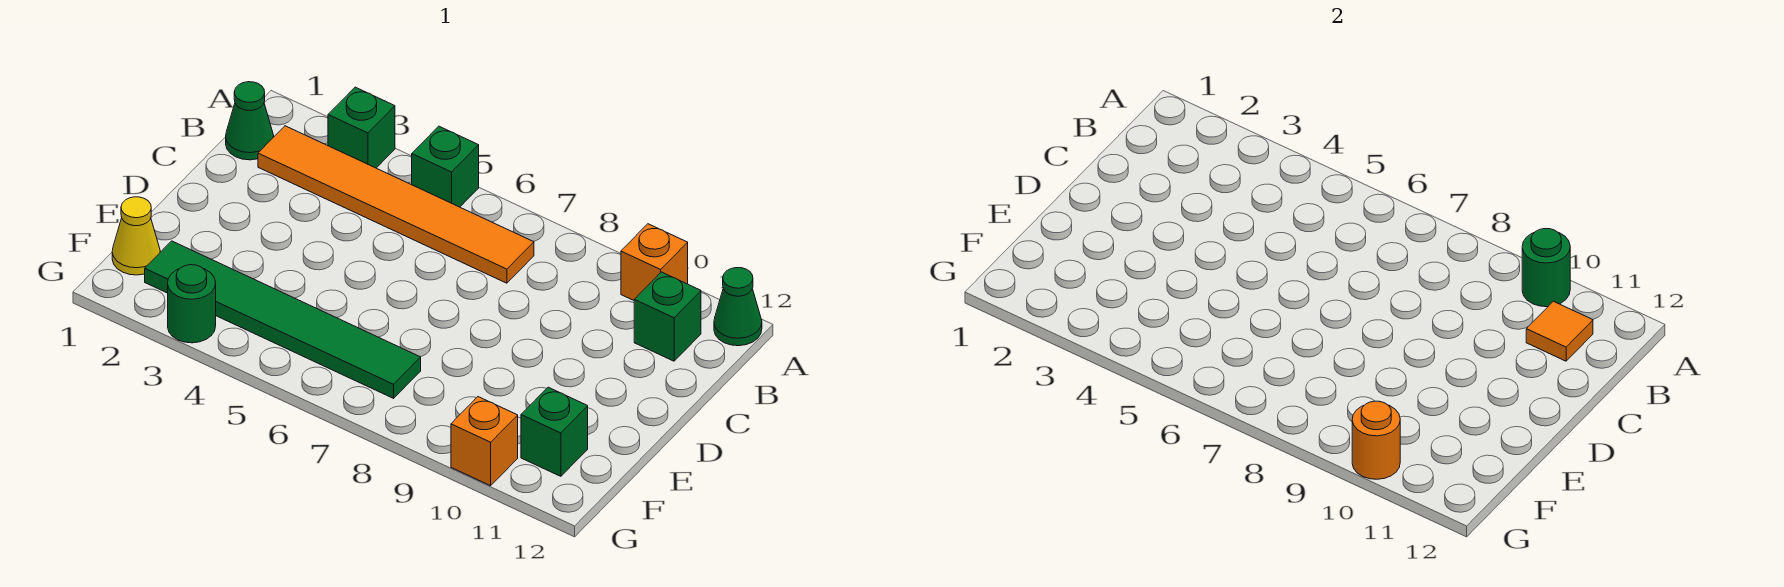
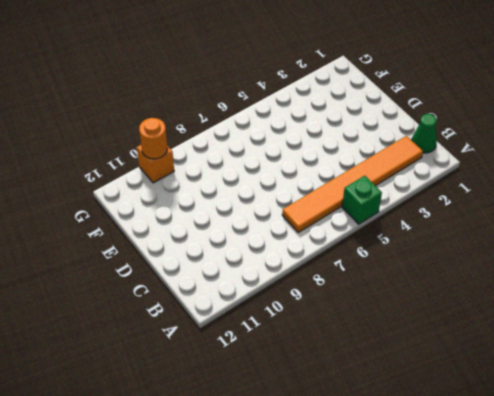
none -> green brick A3 level 1
none -> orange brick A10 level 1
none -> green cone A12 level 1

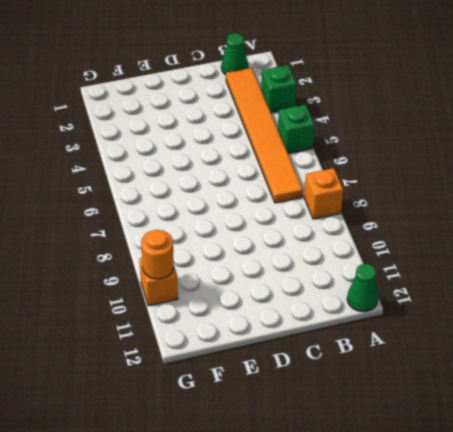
orange brick A8 level 1 -> orange brick A10 level 1
none -> green brick B11 level 1
none -> yellow cone F1 level 1
none -> green tile F2:F7 level 1

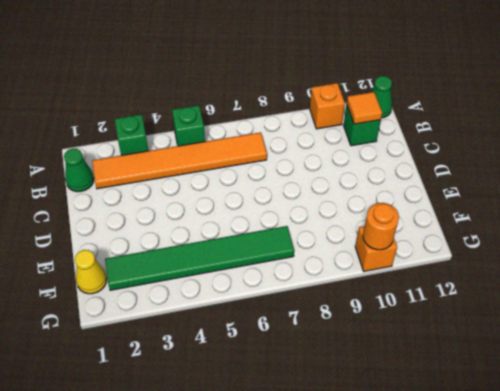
none -> green brick F11 level 1
none -> green round brick G3 level 1
none -> green round brick A10 level 2

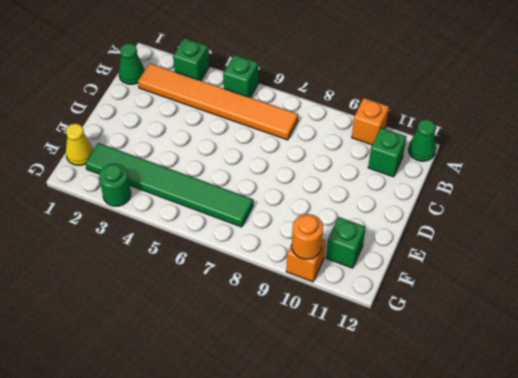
none -> green round brick A10 level 2
none -> orange tile B11 level 2

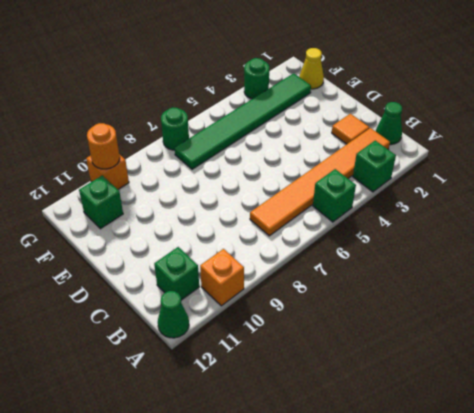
orange tile C2 level 1 -> orange tile B11 level 2
green round brick G7 level 1 -> green round brick A10 level 2

